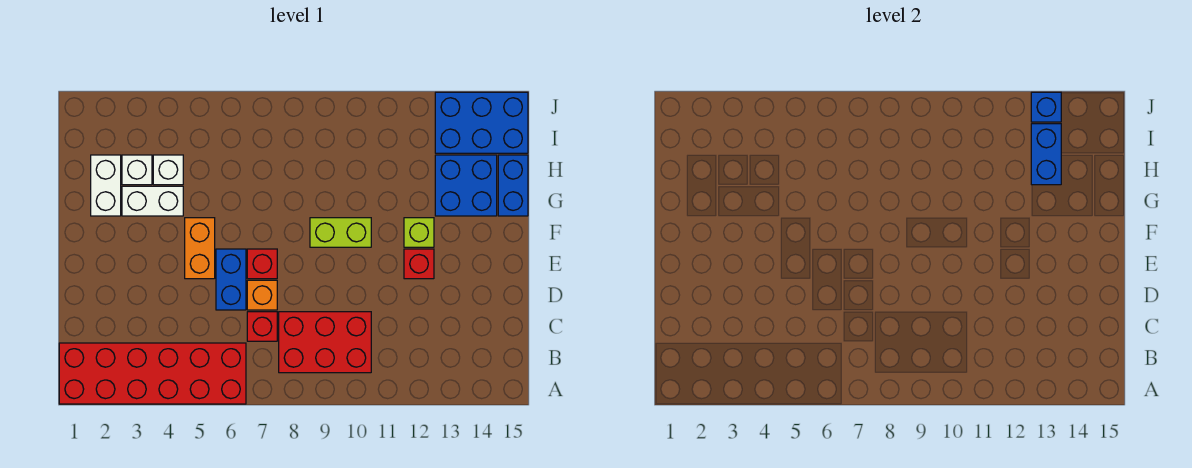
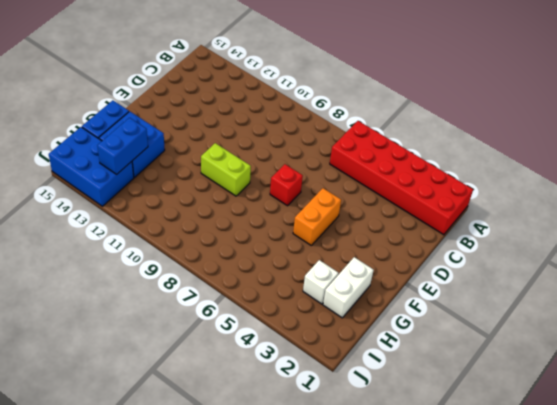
none -> red brick B8:C10 level 1
none -> red brick C7 level 1
none -> blue brick D6:E6 level 1

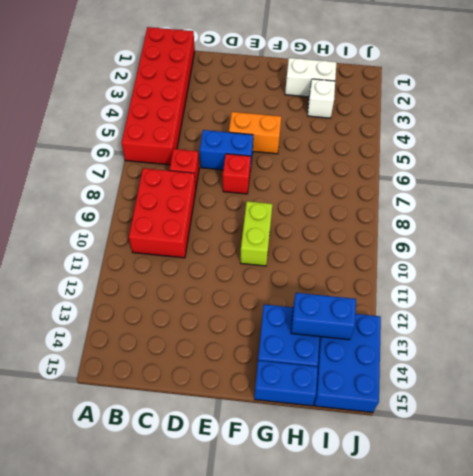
none -> orange brick D7 level 1
none -> red brick E12 level 1
none -> lime brick F12 level 1

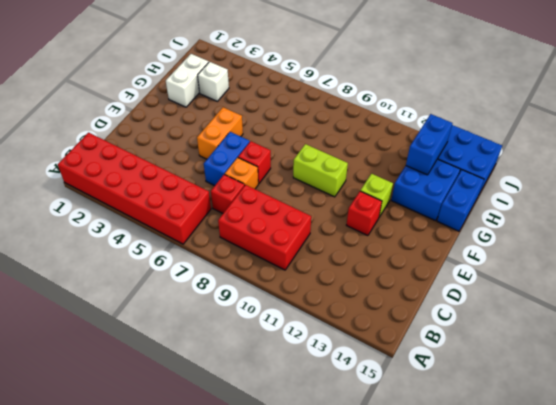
none -> white brick G3:G4 level 1
none -> white brick H4 level 1
none -> blue brick J13 level 2

